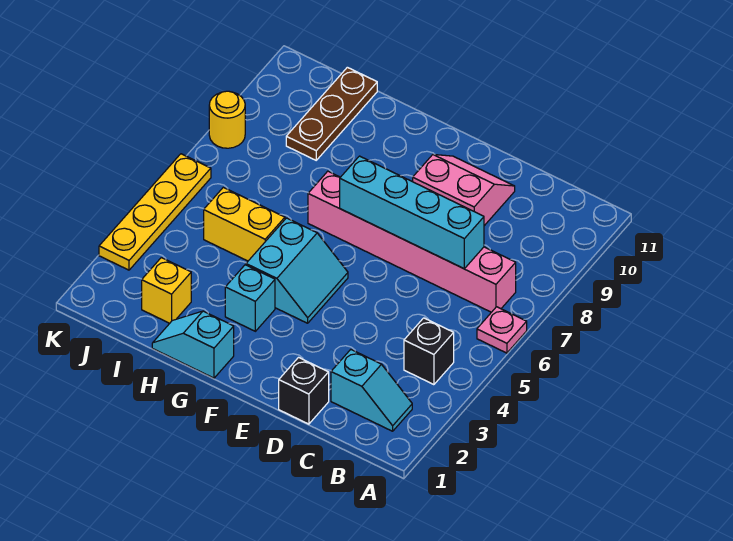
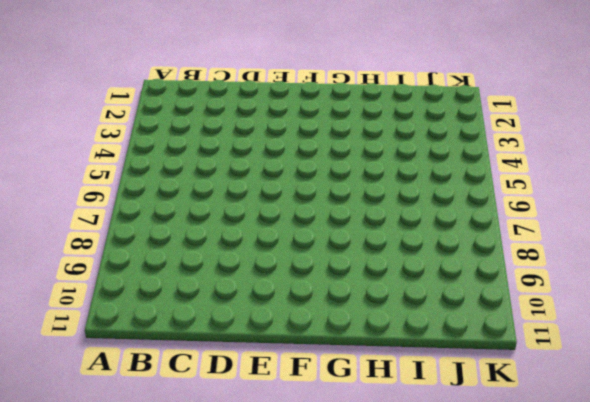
none -> pink plate A6 level 1
none -> cyan slope B2:C2 level 1 top C
none -> black brick B4 level 1

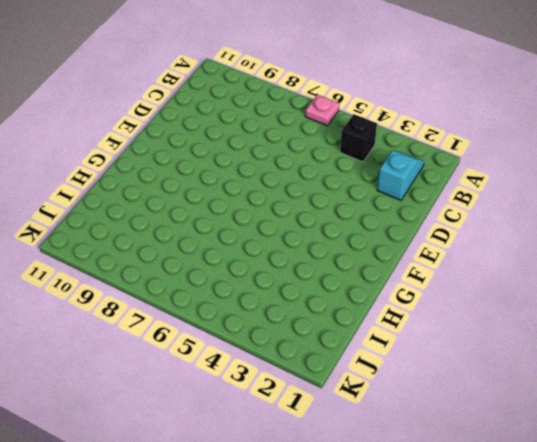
none -> pink brick B7:G7 level 1
none -> black brick D1 level 1
none -> pink slope D9:E10 level 1 top 9

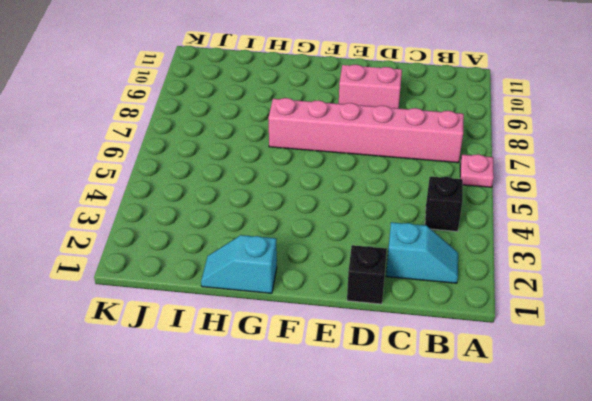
none -> cyan slope F4:G5 level 1 top G
none -> cyan brick G3 level 1
none -> yellow brick H5:I5 level 1

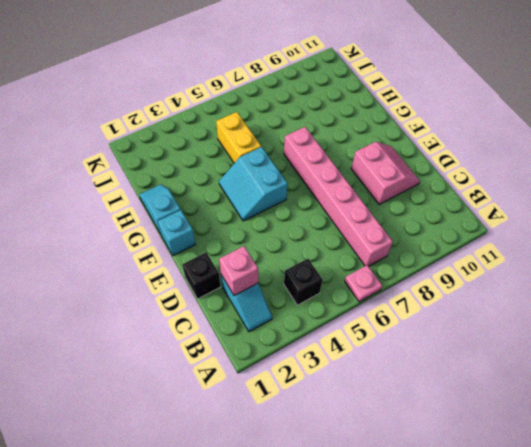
pink brick C2 level 2 -> none
cyan brick F1 level 1 -> cyan brick G3 level 1
cyan slope F4:G5 level 1 top 5 -> cyan slope F4:G5 level 1 top G
none -> yellow brick I2 level 1
none -> brown plate I9:I11 level 1
none -> yellow plate K3:K6 level 1

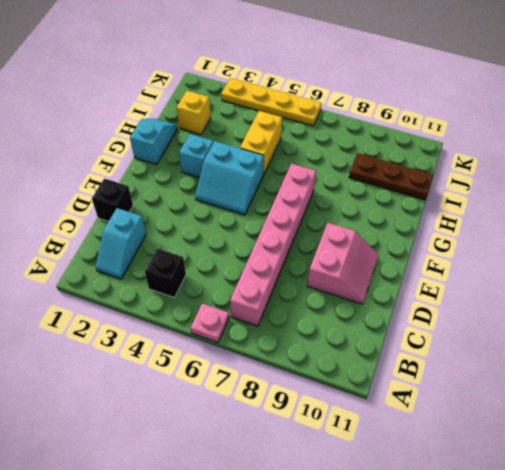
none -> yellow round brick K8 level 1
none -> cyan brick C7:F7 level 2

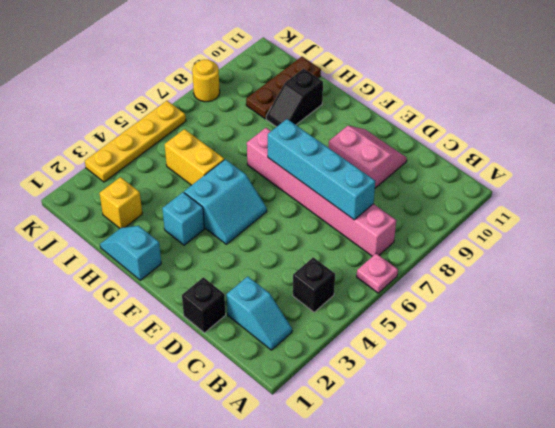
black slope H9:H10 level 1 top 10 -> none

